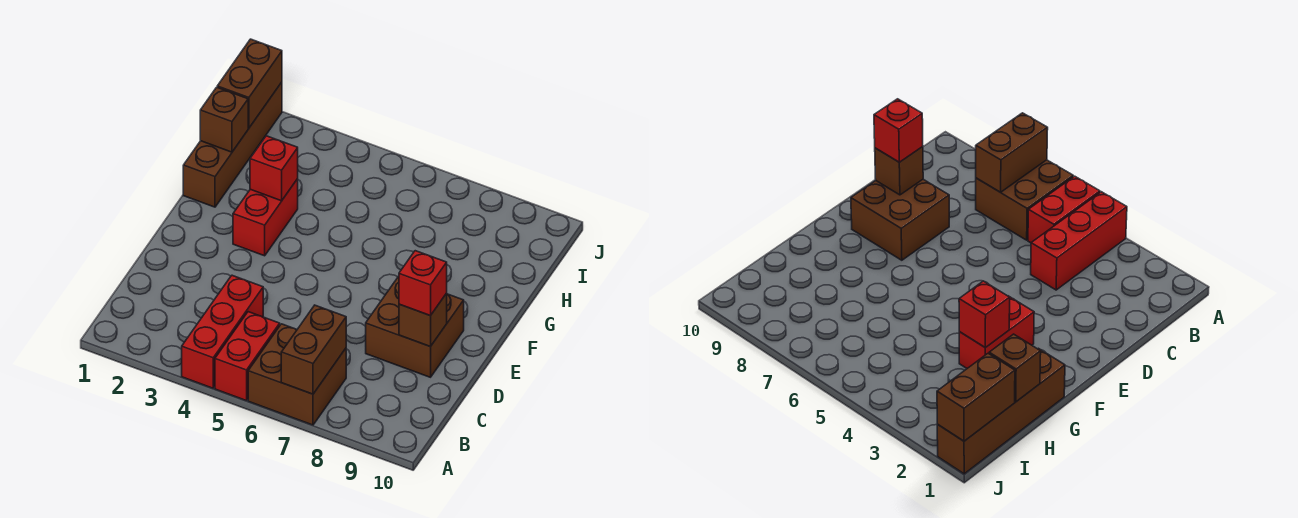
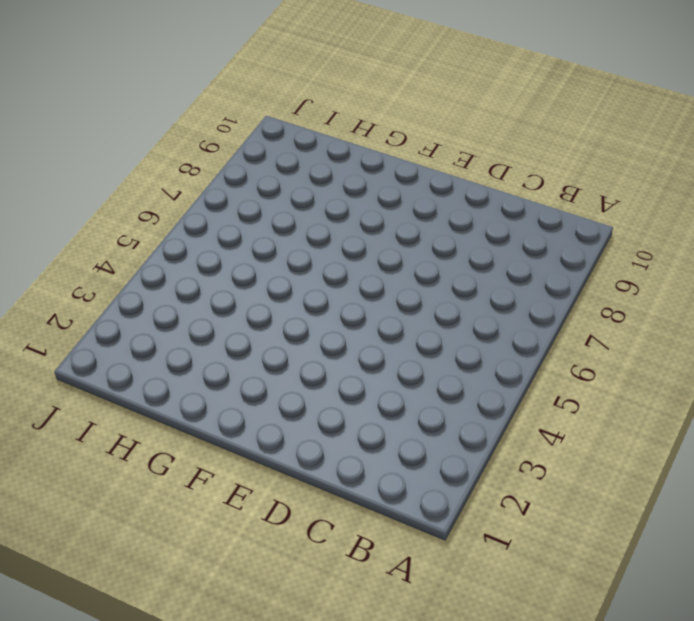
none -> red brick A4:C4 level 1
none -> red brick A5:B5 level 1
none -> brown brick A6:B7 level 1

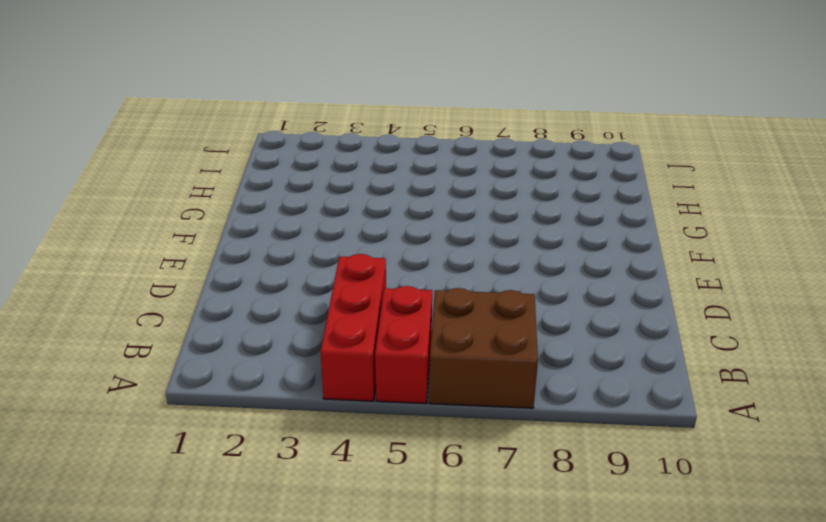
none -> brown brick D8:E9 level 1
none -> red brick F3:G3 level 1
none -> brown brick G1:J1 level 1

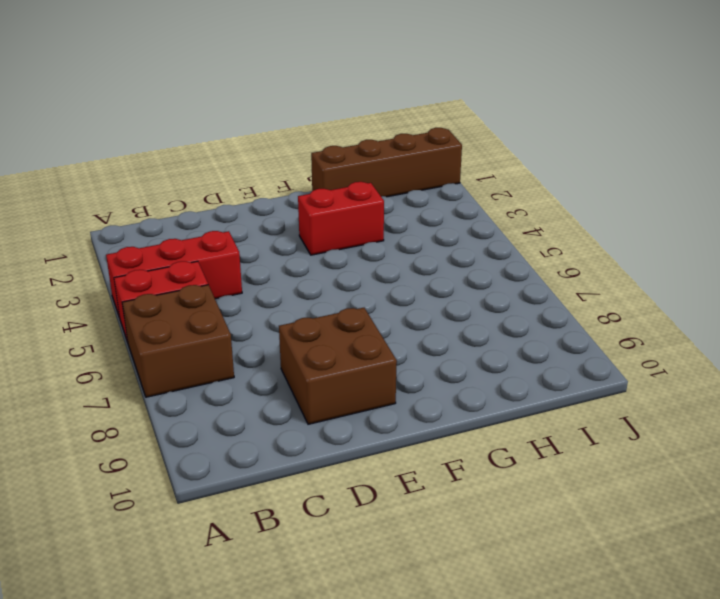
none -> brown brick A7:B7 level 2
none -> brown brick D9 level 2
none -> red brick G3 level 2

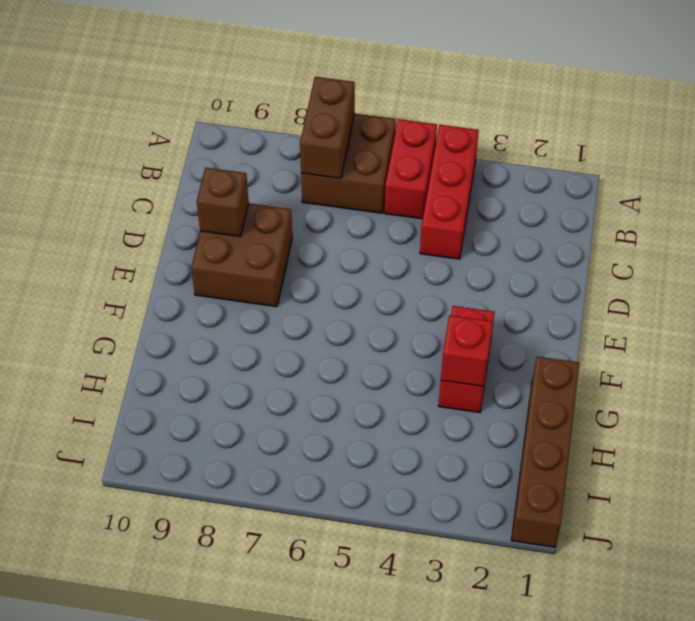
none -> brown brick H1 level 2
none -> brown brick I1:J1 level 2
none -> red brick D9 level 3

